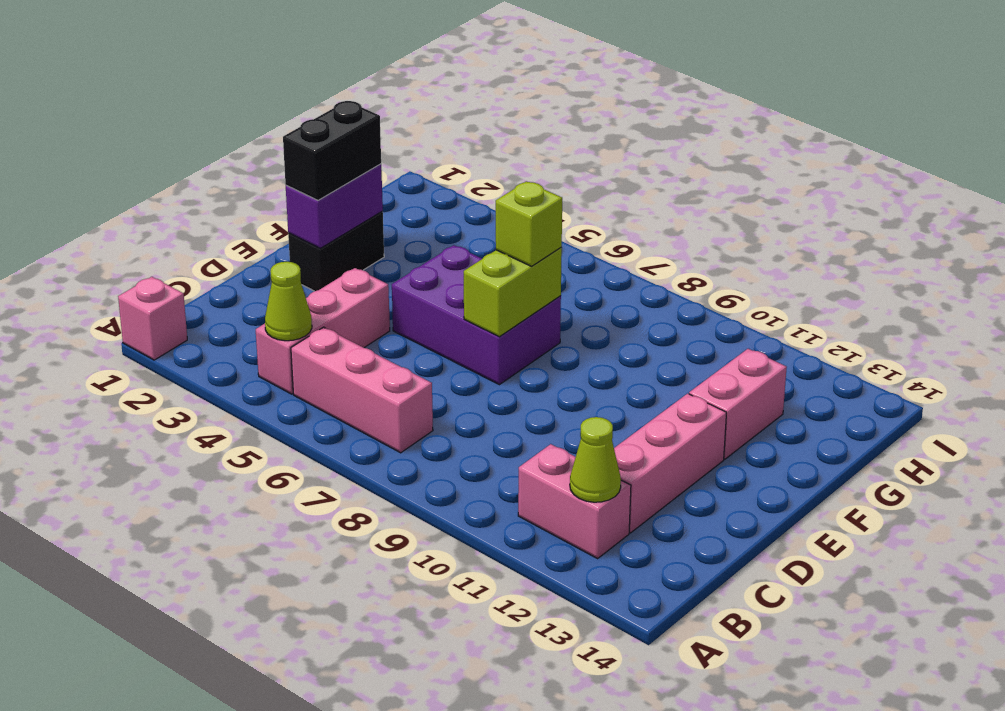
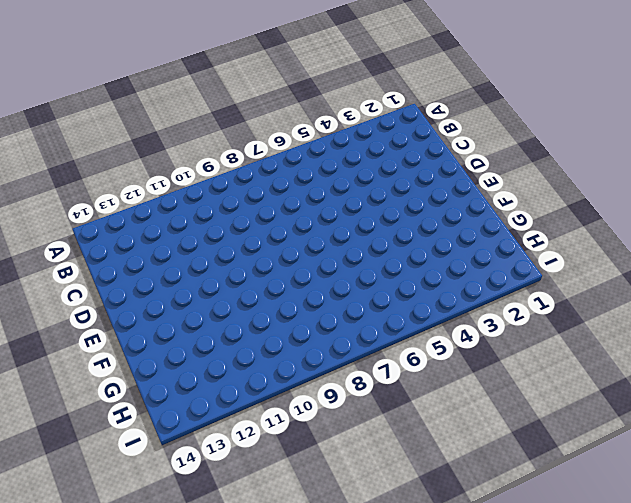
none -> pink brick A1 level 1
none -> pink brick B4:D4 level 1
none -> pink brick B5:B7 level 1

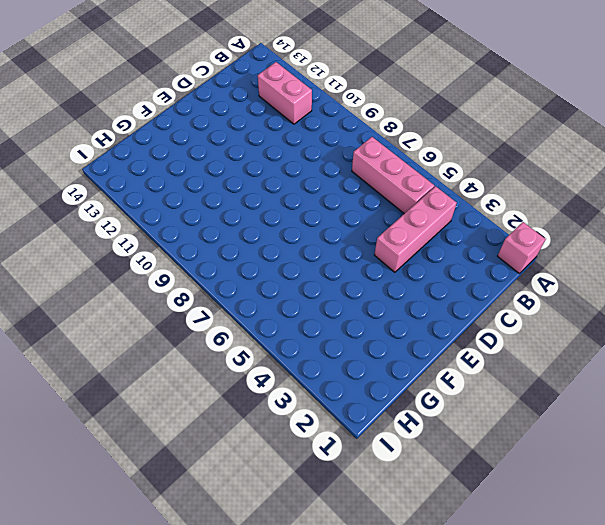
none -> pink brick C12:E12 level 1
none -> black brick E2:F2 level 1
none -> purple brick E5:F7 level 1

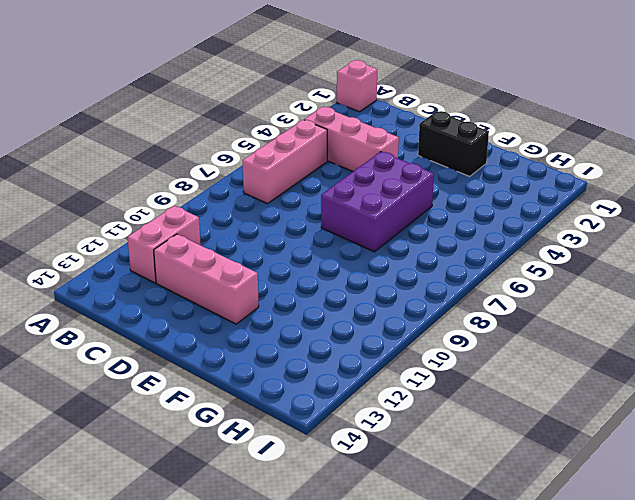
none -> pink brick F12:G12 level 1
none -> lime cone B4 level 2
none -> lime cone B12 level 2

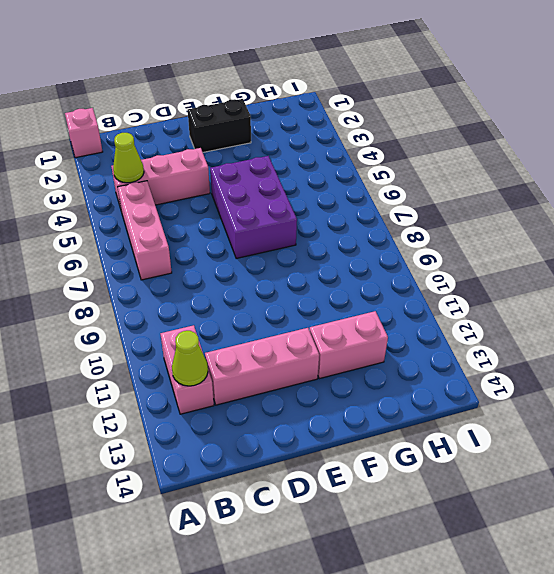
none -> purple brick E2:F2 level 2
none -> lime brick E7:F7 level 2
none -> black brick E2:F2 level 3

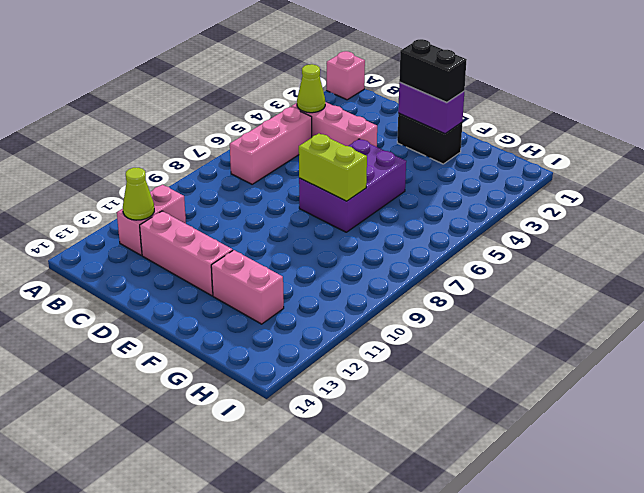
none -> lime brick F7 level 3

